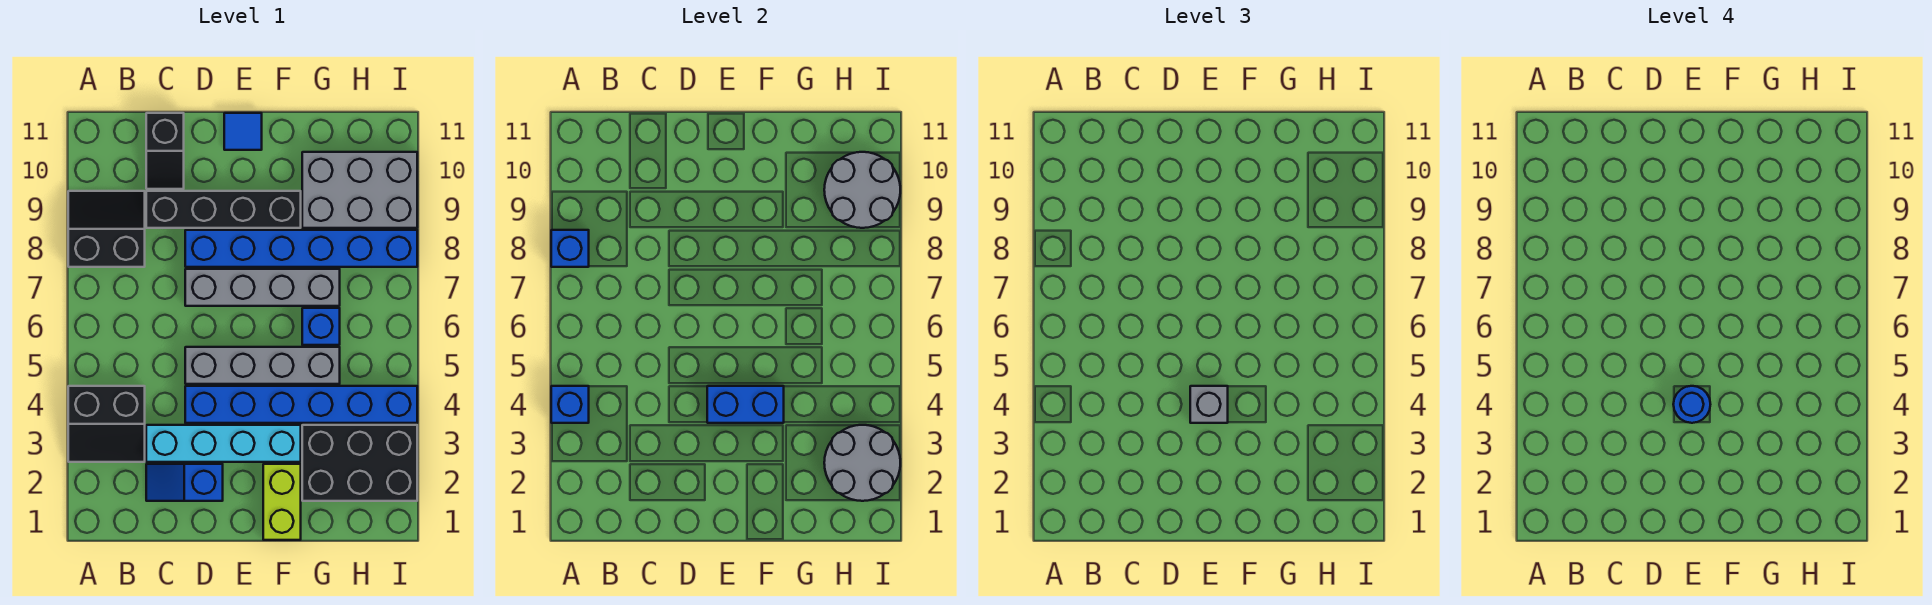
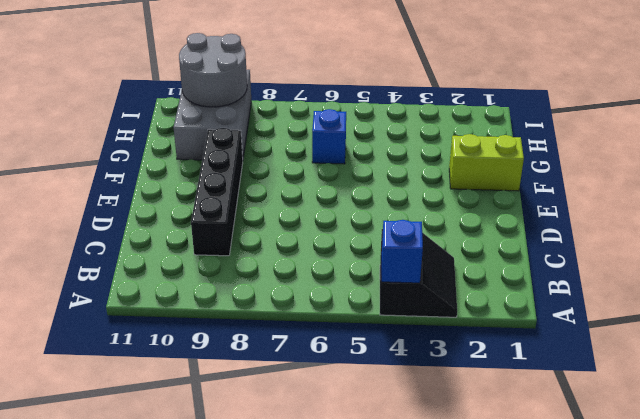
none -> black slope A8:B9 level 1 top 8
none -> blue slope C2:D2 level 1 top D
none -> cyan brick C3:F3 level 1

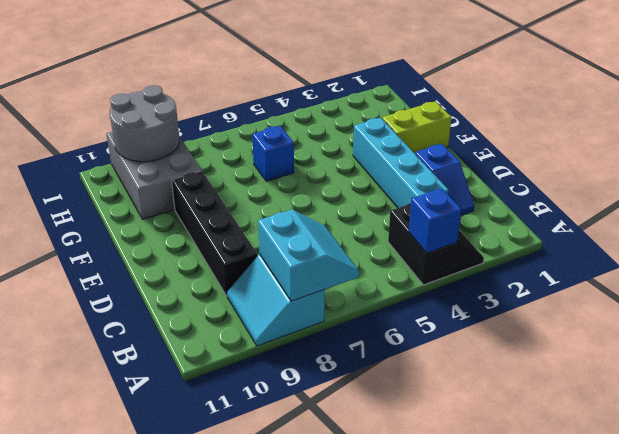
cyan slope A7:B8 level 2 top 8 -> blue brick A8 level 2
cyan slope A8:B9 level 1 top 8 -> black slope A8:B9 level 1 top 8
none -> black slope C10:C11 level 1 top 11
none -> blue brick D4:I4 level 1
none -> grey brick D5:G5 level 1

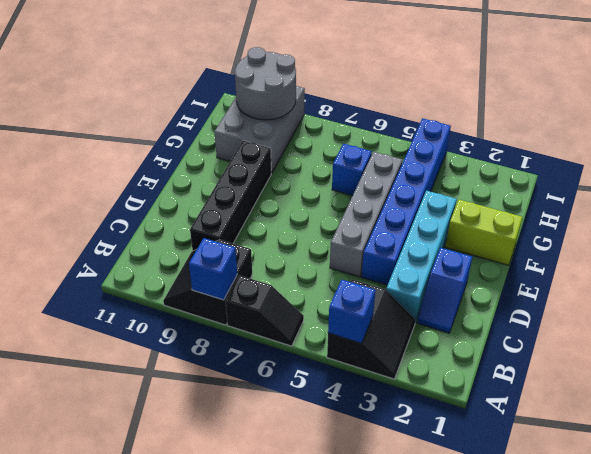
black slope A6:A7 level 1 top 7 -> black slope C10:C11 level 1 top 11
none -> grey brick D7:G7 level 1
none -> blue brick D8:I8 level 1
none -> blue tile E11 level 1

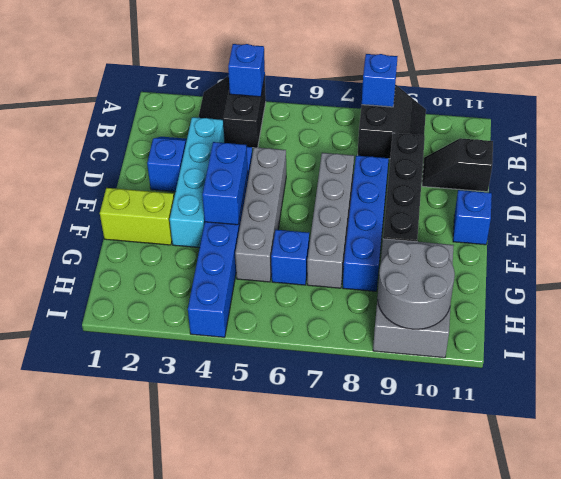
blue brick D8:G8 level 1 -> blue brick D8:I8 level 1
blue brick E11 level 1 -> blue tile E11 level 1
none -> black brick G2:I3 level 1
none -> grey round brick H2:I3 level 2
none -> grey brick E4 level 3

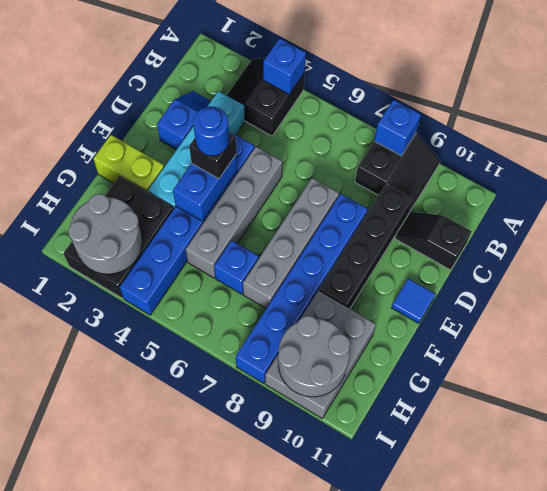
black brick E4 level 3 -> grey brick E4 level 3

